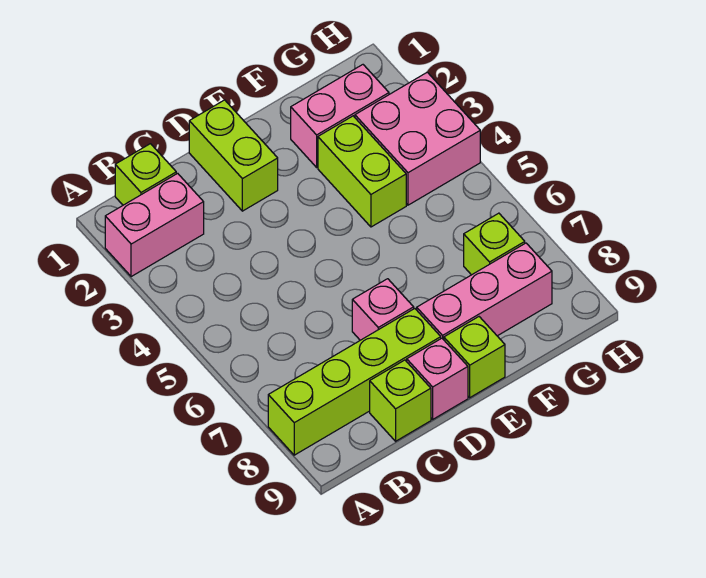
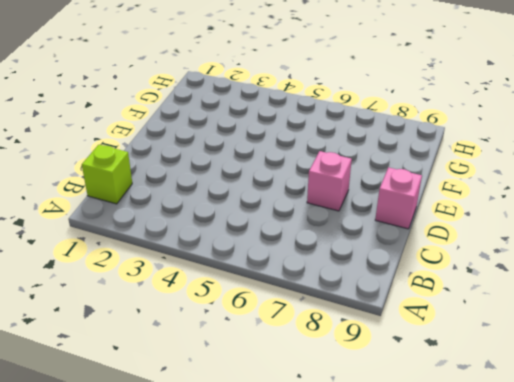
none -> pink brick A2:B2 level 1
none -> lime brick A8:D8 level 1
none -> lime brick C9 level 1

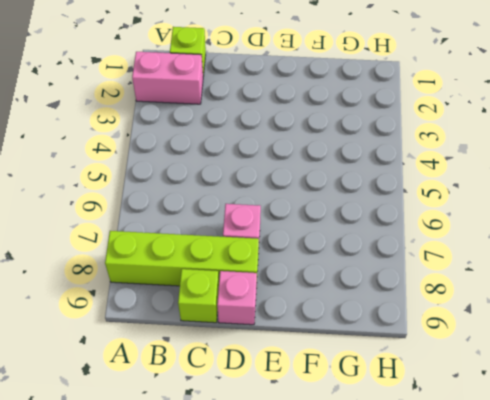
none -> lime brick D1:D2 level 1
none -> pink brick E8:G8 level 1
none -> lime brick E9 level 1

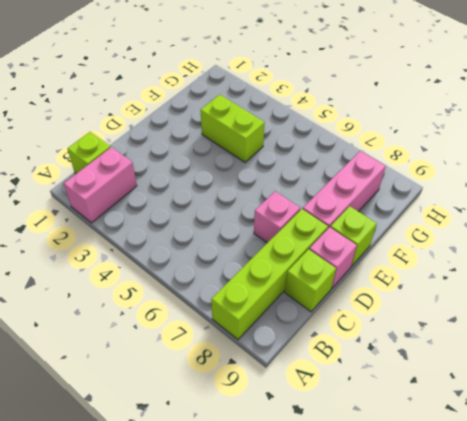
none -> lime brick D1:D2 level 1
none -> pink brick F2:G2 level 1
none -> pink brick G3:H4 level 1

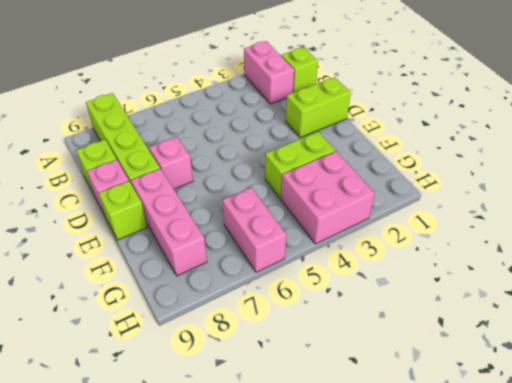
pink brick G6:H6 level 1 -> pink brick F2:G2 level 1
none -> lime brick G7 level 1

